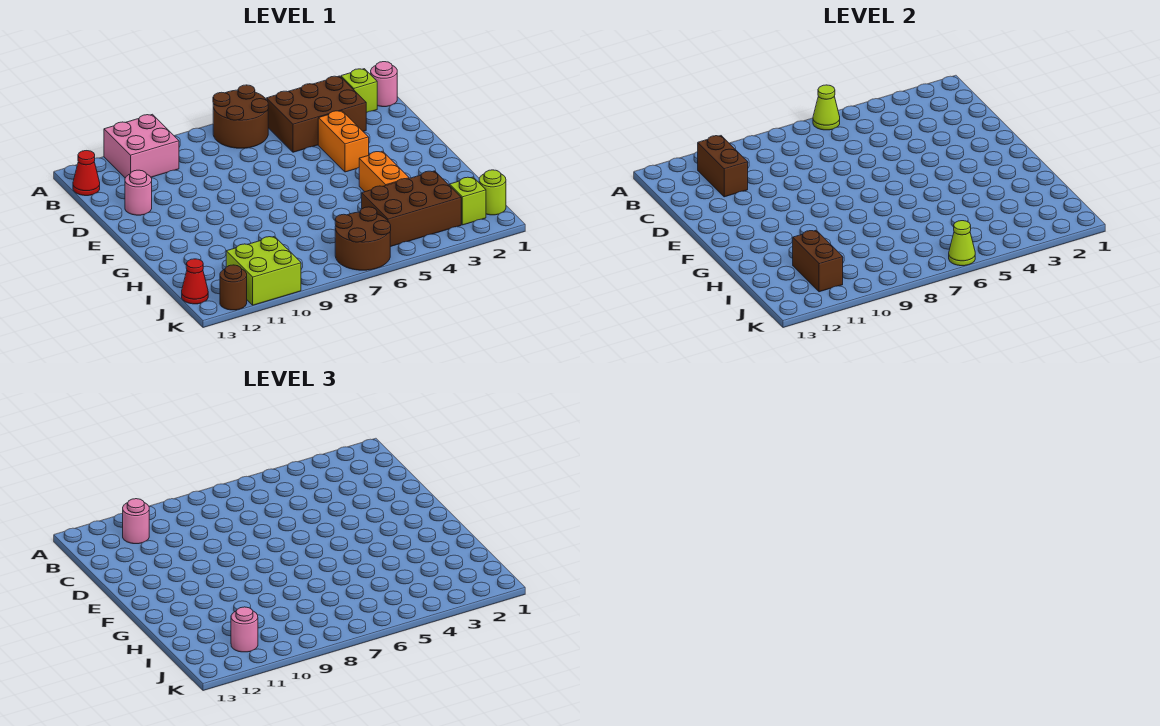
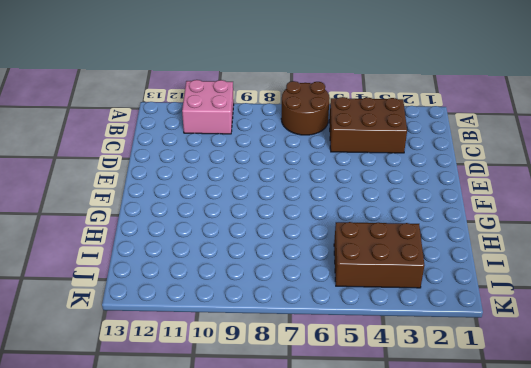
none -> pink round brick B1 level 1
none -> lime brick B2 level 1
none -> red cone B13 level 1

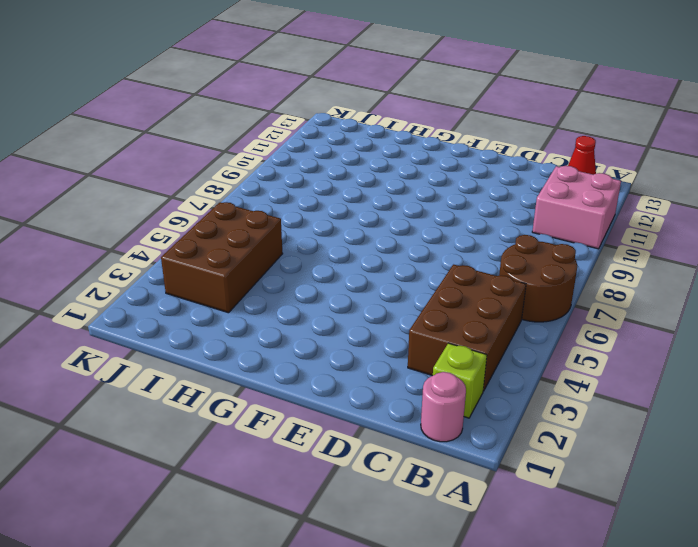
none -> orange brick D4:E4 level 1
none -> pink round brick D12 level 1
none -> orange brick G4:H4 level 1

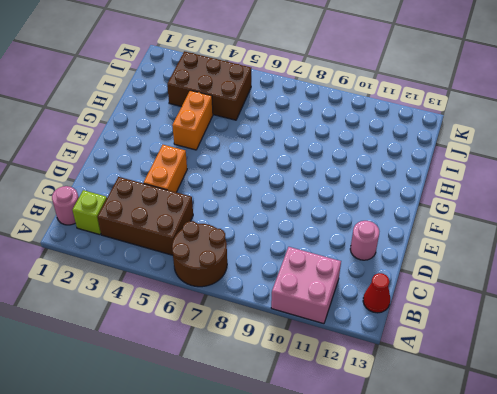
none -> lime round brick J1 level 1
none -> lime brick J2 level 1
none -> brown round brick J6:K7 level 1

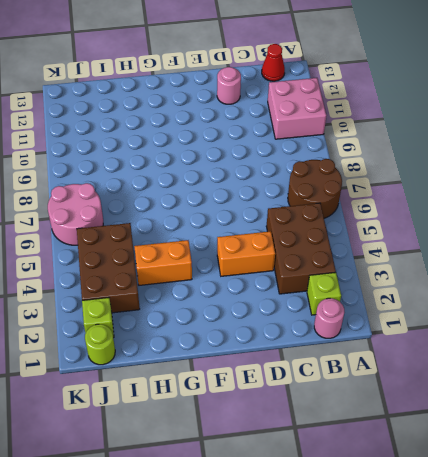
pink round brick J6:K7 level 1 -> brown round brick J6:K7 level 1
none -> lime brick J10:K11 level 1
none -> red cone J13 level 1
none -> brown round brick K12 level 1

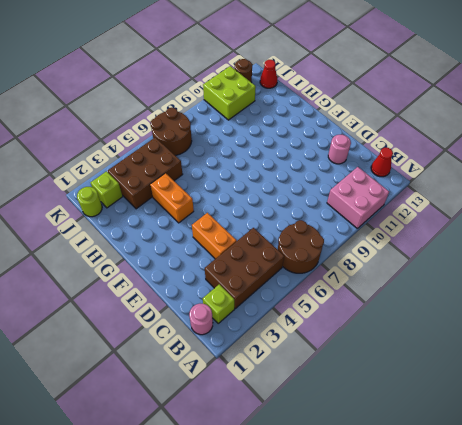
none -> lime cone A6 level 2
none -> brown brick B11:C11 level 2
none -> brown brick I11:J11 level 2

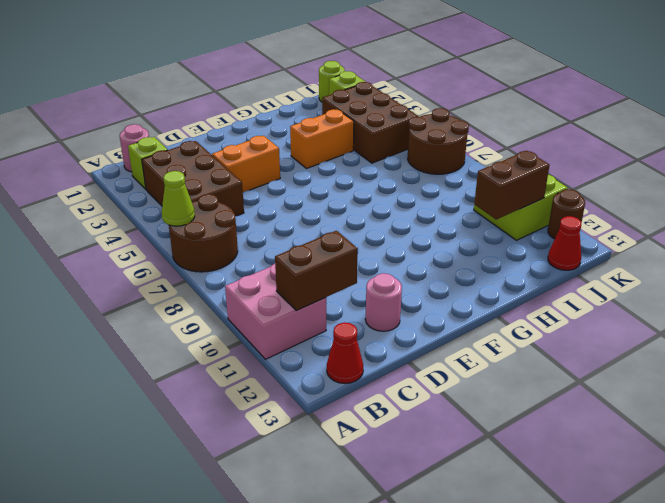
none -> lime cone K6 level 2
none -> pink round brick B11 level 3
none -> pink round brick J11 level 3

